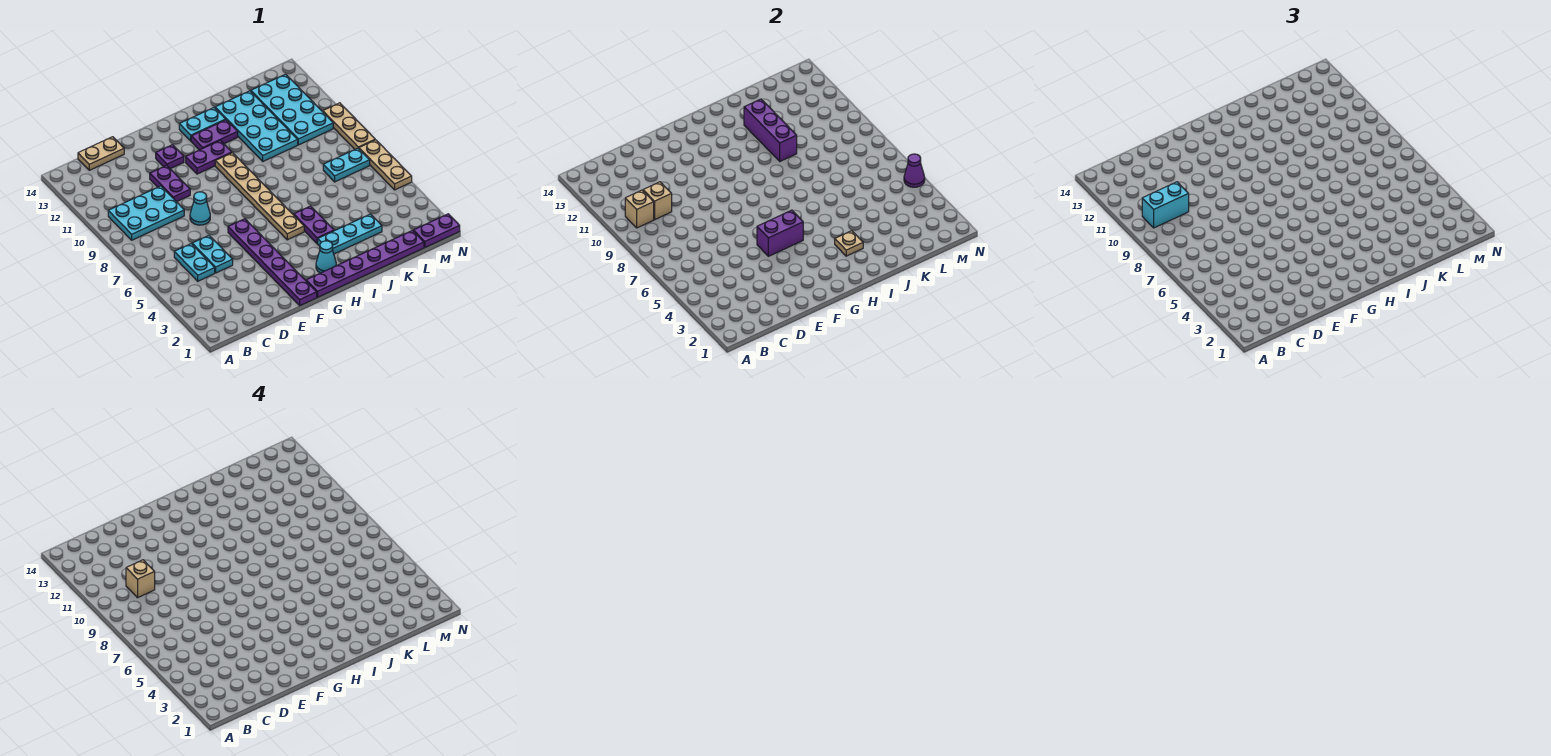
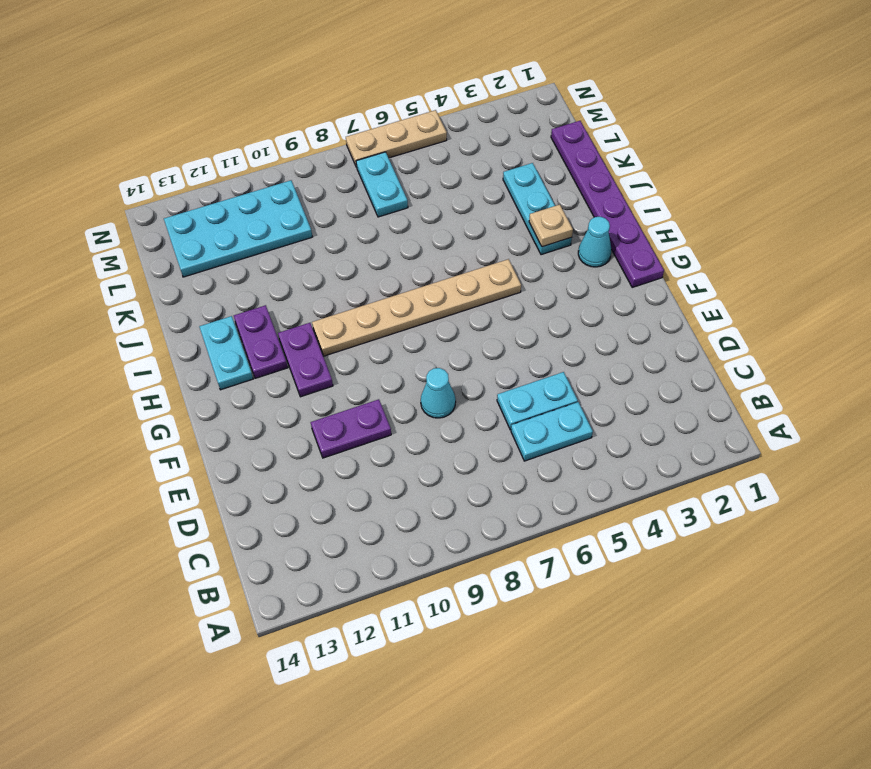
none -> cyan plate B9:D10 level 1
none -> tan plate C14:D14 level 1
none -> purple plate F1:F6 level 1
none -> purple plate F12 level 1

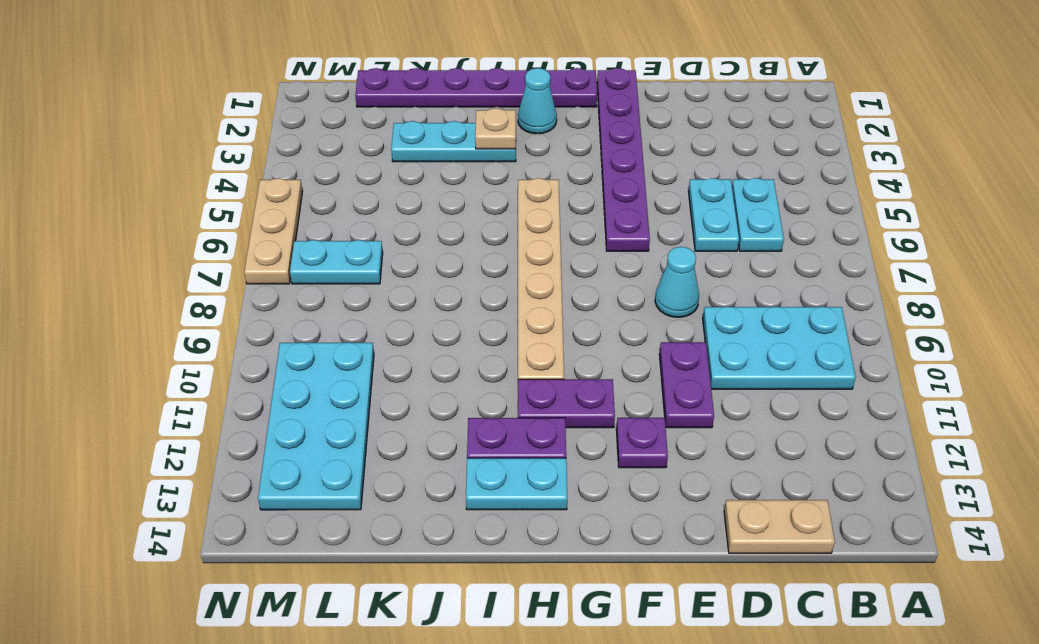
none -> purple plate I4:I5 level 1
none -> cyan plate J10:K13 level 1
none -> purple plate M1:N1 level 1
none -> tan plate N8:N10 level 1

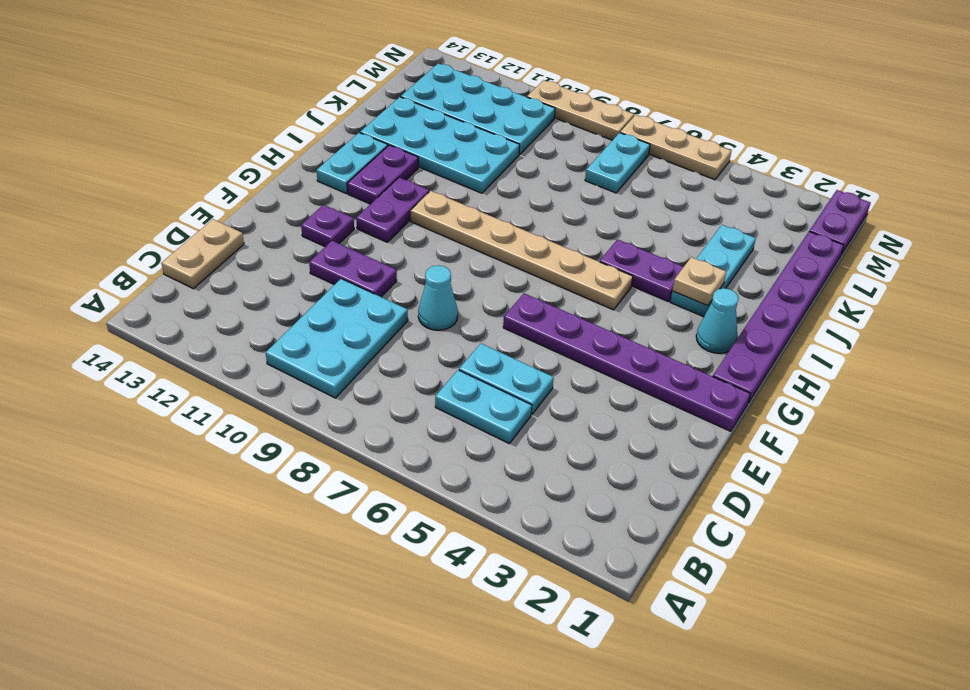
none -> tan brick B10 level 2
none -> tan brick C10 level 2
none -> purple brick F5:G5 level 2
none -> purple brick J10:J12 level 2

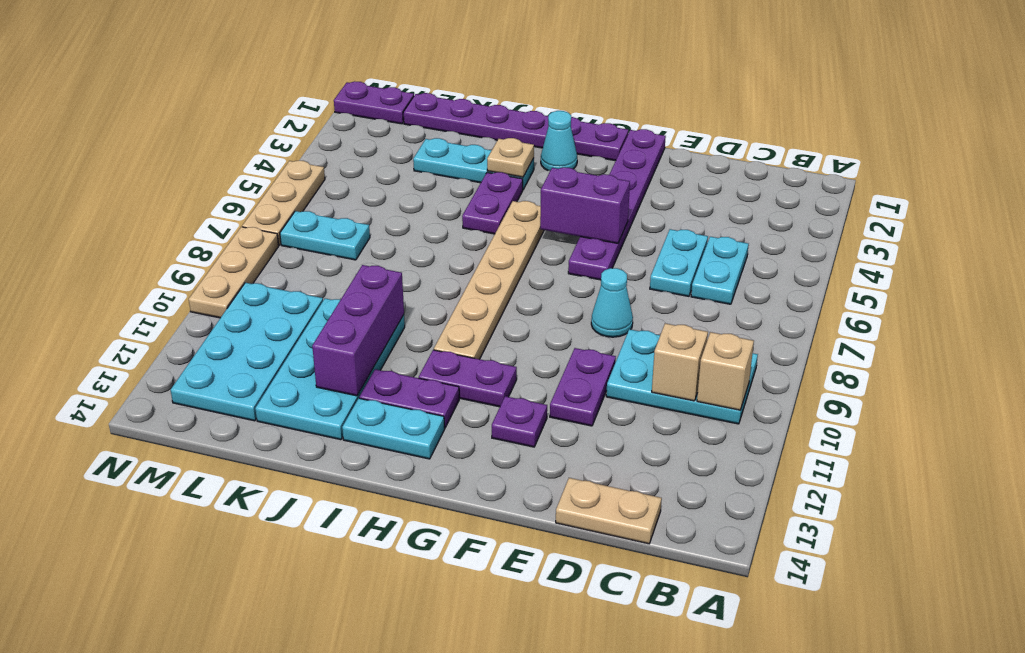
none -> purple cone N5 level 2
none -> cyan brick B10:C10 level 3
none -> tan brick C10 level 4

